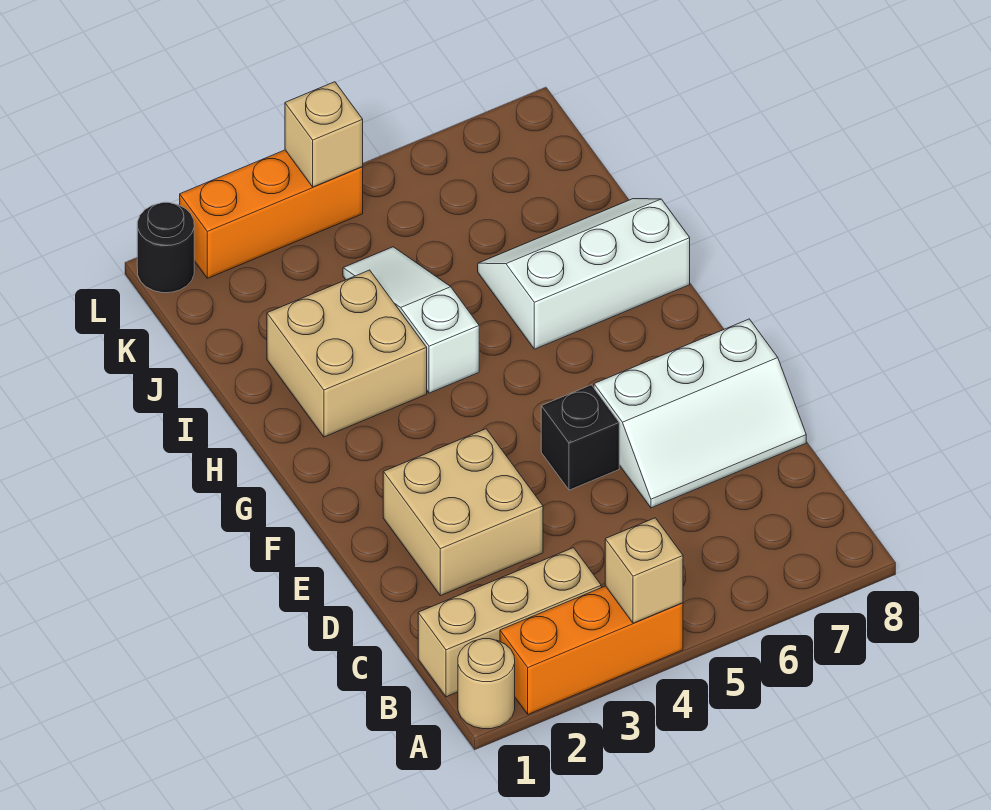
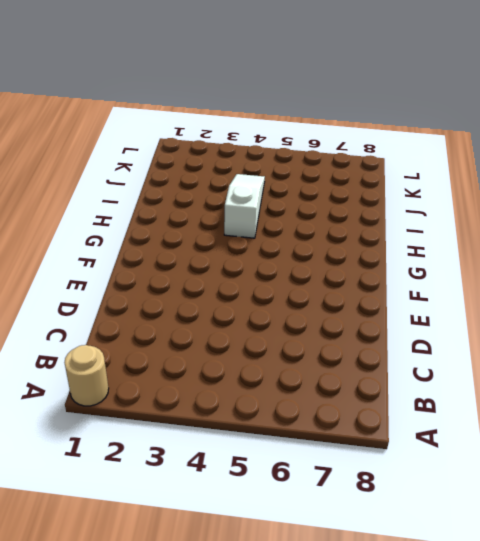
none -> orange brick A2:A4 level 1
none -> tan brick B1:B3 level 1
none -> tan brick D2:E3 level 1

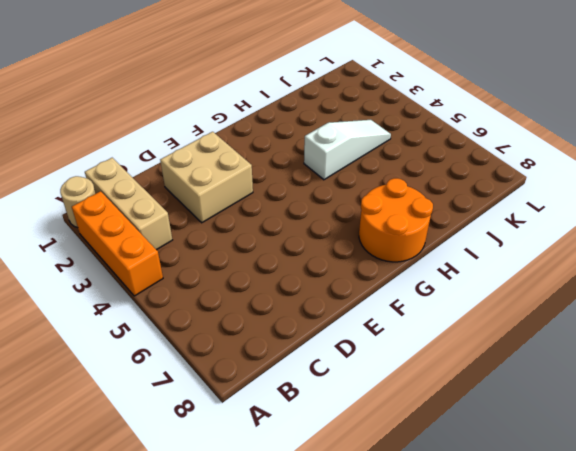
orange round brick G7:H8 level 1 -> white slope H6:I8 level 1 top H
none -> white slope D6:E8 level 1 top E
none -> black brick E5 level 1
none -> tan brick H2:I3 level 1

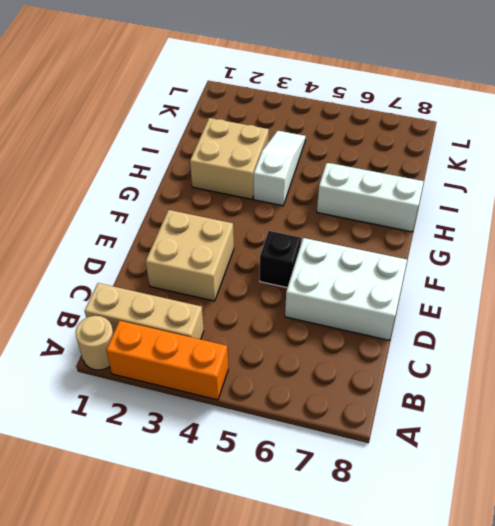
white brick D6:E8 level 1 -> white slope D6:E8 level 1 top E
none -> black round brick L1 level 1
none -> orange brick L2:L4 level 1
none -> tan brick A4 level 2

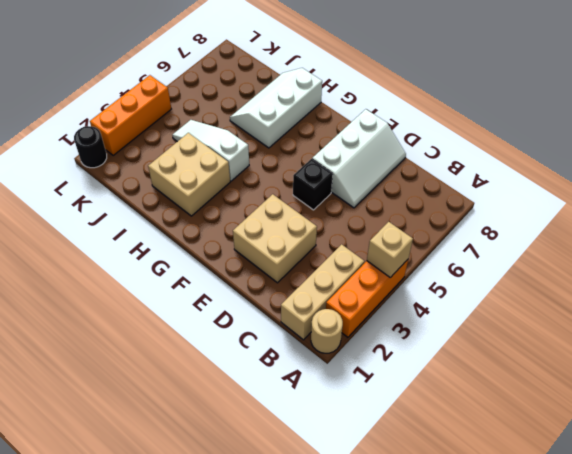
none -> tan brick L4 level 2

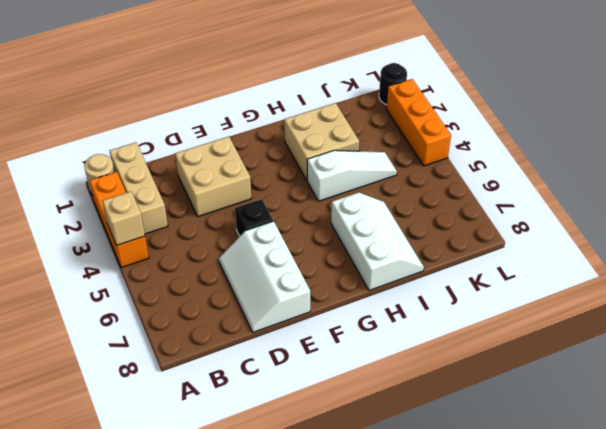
none -> tan brick L4 level 2

